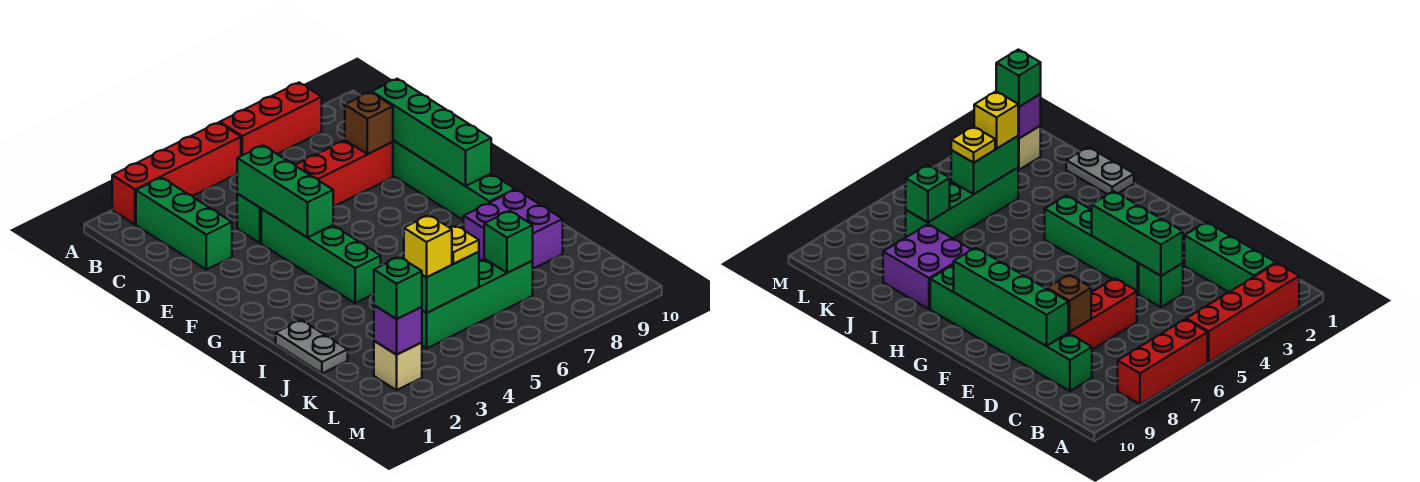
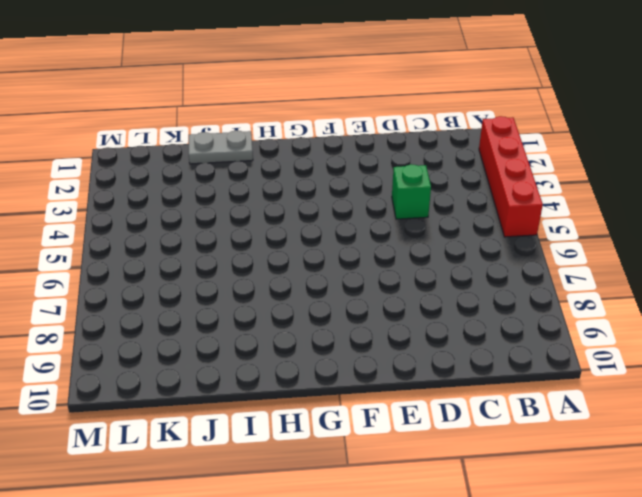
none -> red brick A6:A8 level 1
none -> green brick B2:D2 level 1
none -> green brick C9:H9 level 1

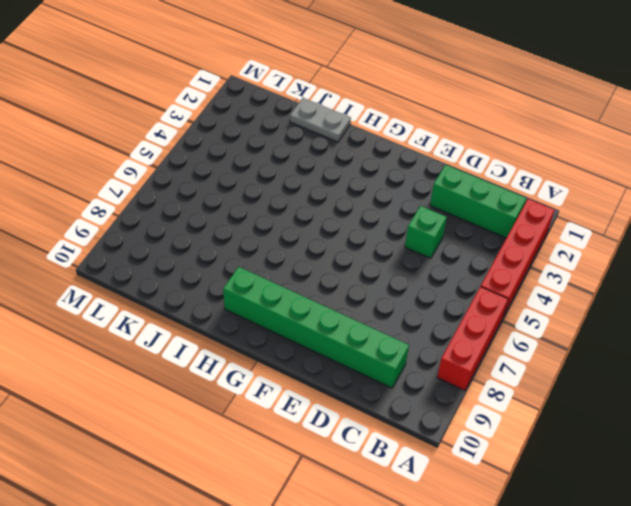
none -> red brick D6:D8 level 1
none -> green brick E4:H4 level 1
none -> purple brick I8:J9 level 1

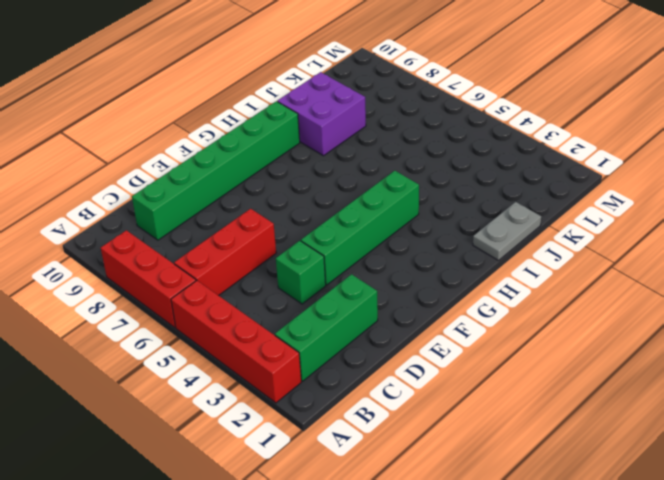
red brick B6:D6 level 1 -> red brick D6:D8 level 1
none -> green brick K4:K7 level 1
none -> tan brick L2 level 1
none -> green brick D4:F4 level 2

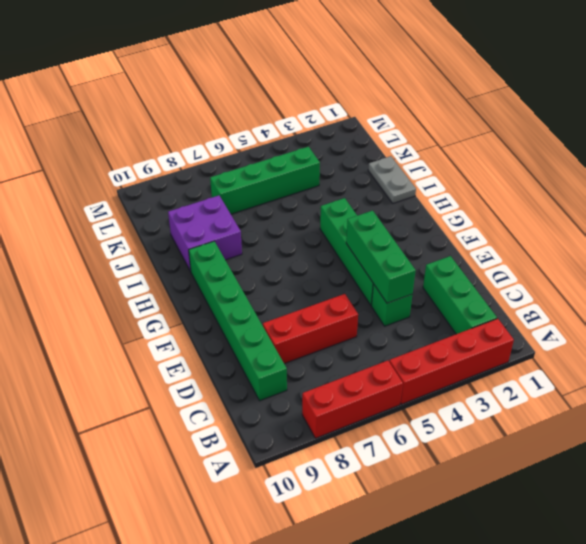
none -> tan brick L2 level 1
none -> brown brick D8 level 2
none -> green brick D9:G9 level 2

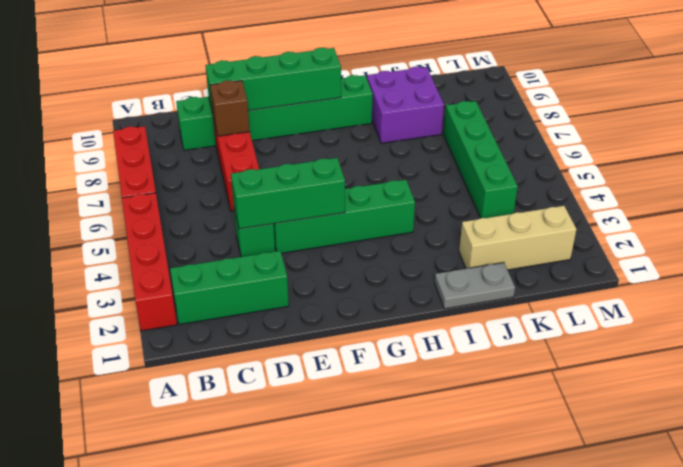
tan brick J2:L2 level 1 -> tan brick L2 level 1
none -> green brick K4:K5 level 2
none -> green brick K7 level 2
none -> purple brick L2 level 2

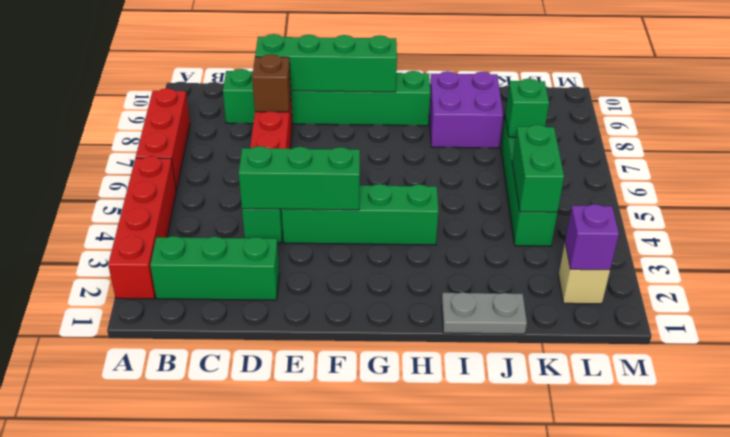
none -> yellow brick K4 level 3
none -> yellow plate K5 level 3
none -> green brick L2 level 3

